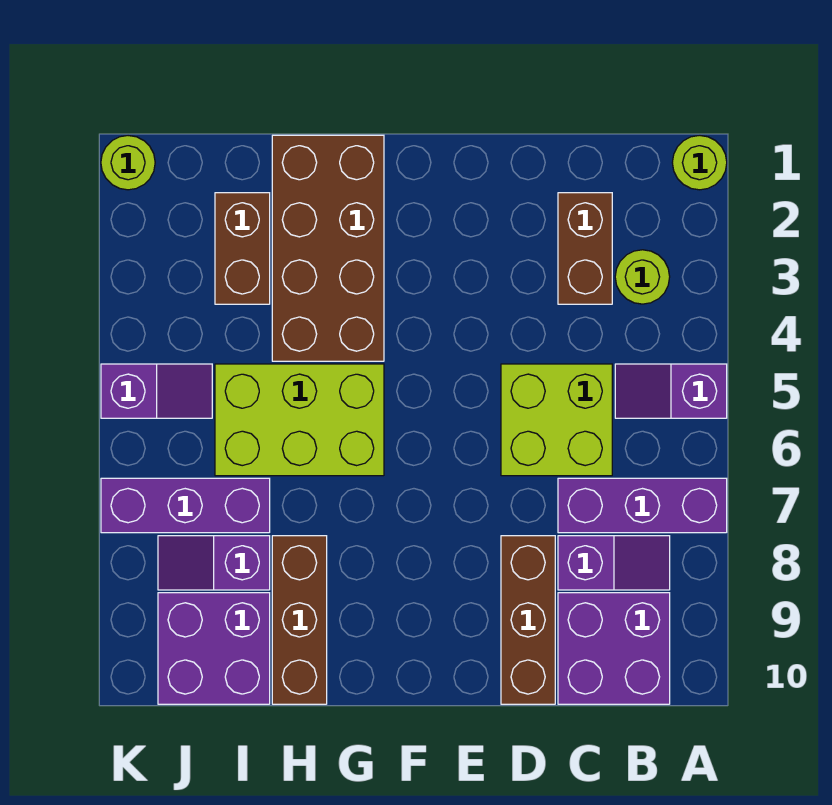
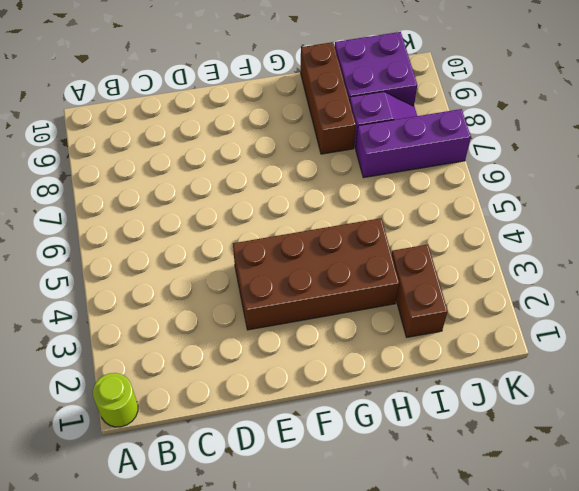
brown brick E3:H4 level 1 -> brown brick G1:H4 level 1
none -> purple slope A5:B5 level 1 top A
none -> purple brick A7:C7 level 1
none -> lime round brick B3 level 1

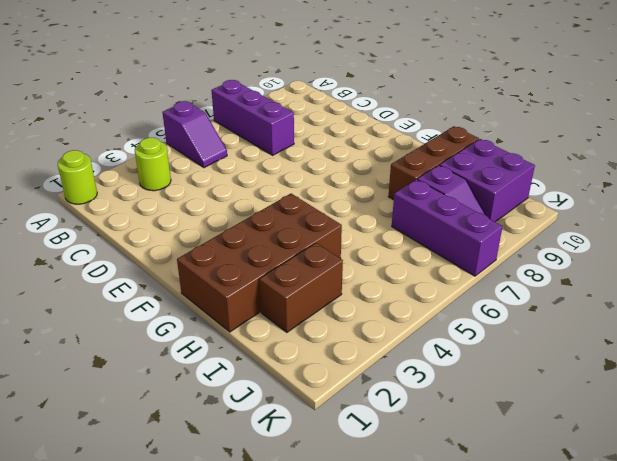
none -> purple slope B8:C8 level 1 top C
none -> purple brick B9:C10 level 1
none -> brown brick C2:C3 level 1

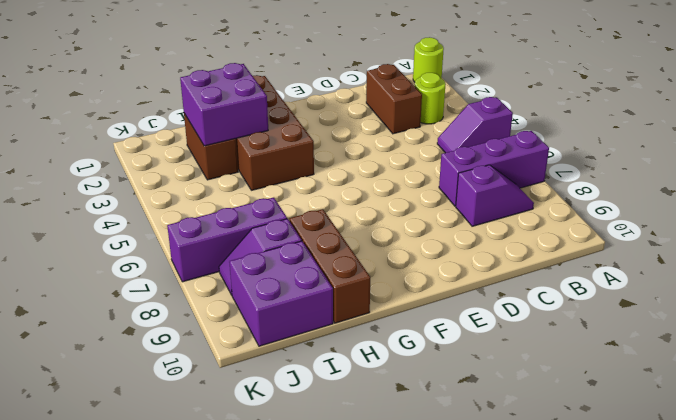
purple brick H2:I3 level 2 -> purple brick B9:C10 level 1
none -> lime brick C5:D6 level 1
none -> brown brick D8:D10 level 1
none -> lime brick G5:I6 level 1

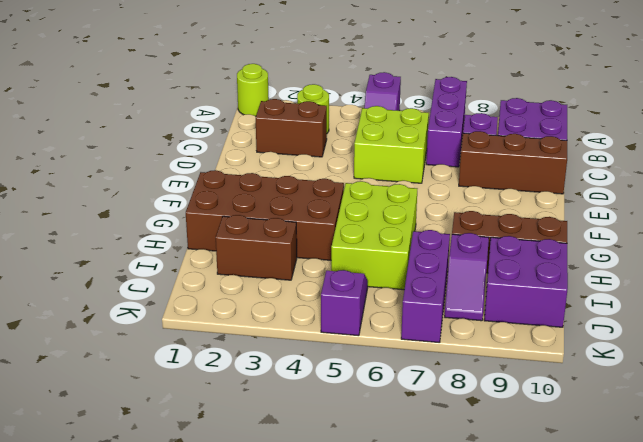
none -> lime round brick K1 level 1

